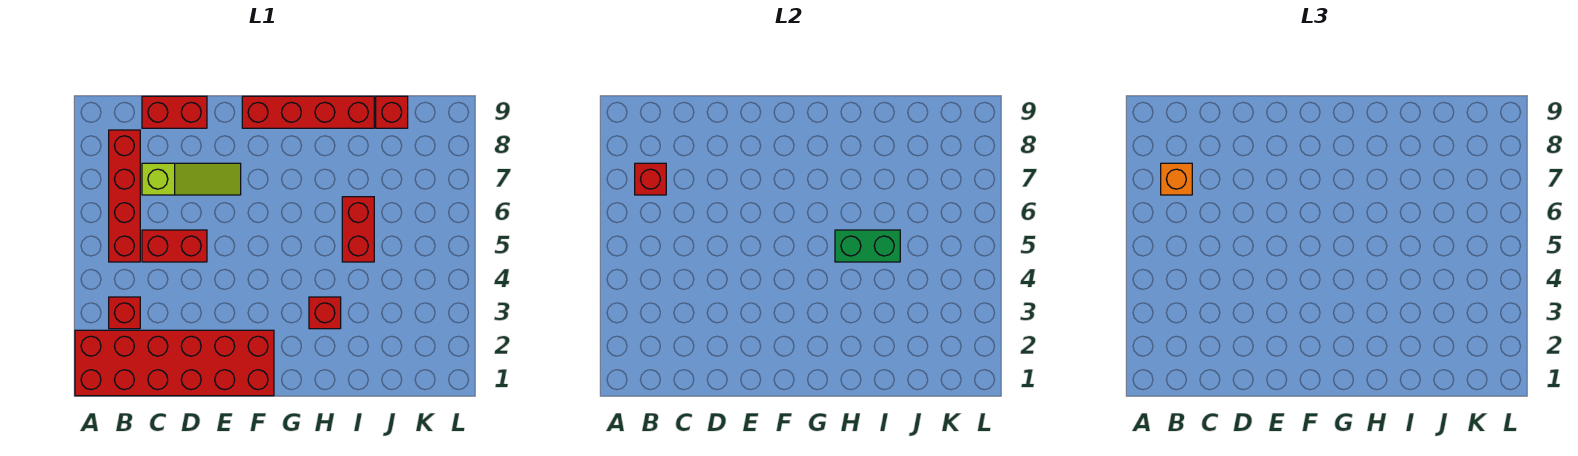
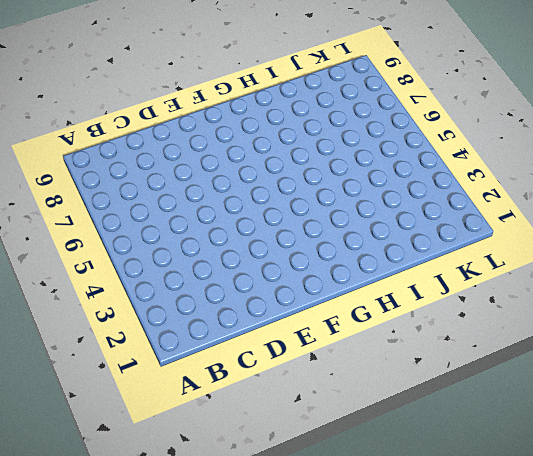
none -> red brick A1:F2 level 1
none -> red brick B3 level 1
none -> red brick B5:B8 level 1

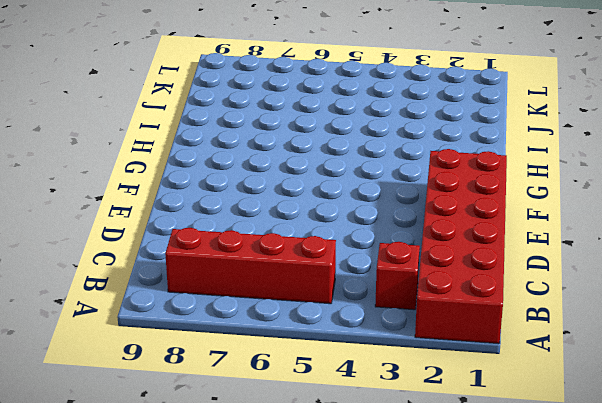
none -> red brick C5:D5 level 1
none -> lime slope C7:E7 level 1 top C
none -> red brick C9:D9 level 1

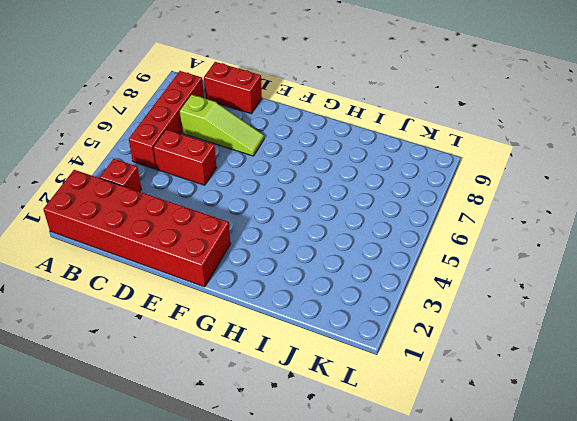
none -> red brick F9:I9 level 1
none -> red brick H3 level 1
none -> red brick I5:I6 level 1

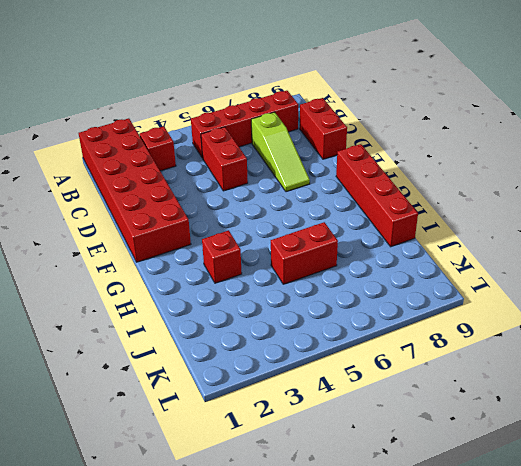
none -> red brick J9 level 1
none -> red brick B7 level 2
none -> green brick H5:I5 level 2

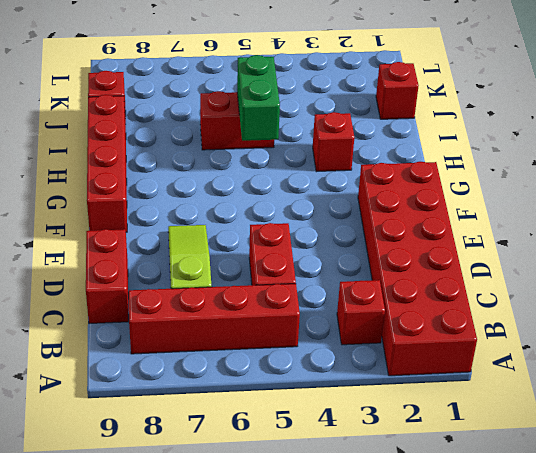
red brick J1 level 1 -> red brick B7 level 2
none -> orange brick B7 level 3

